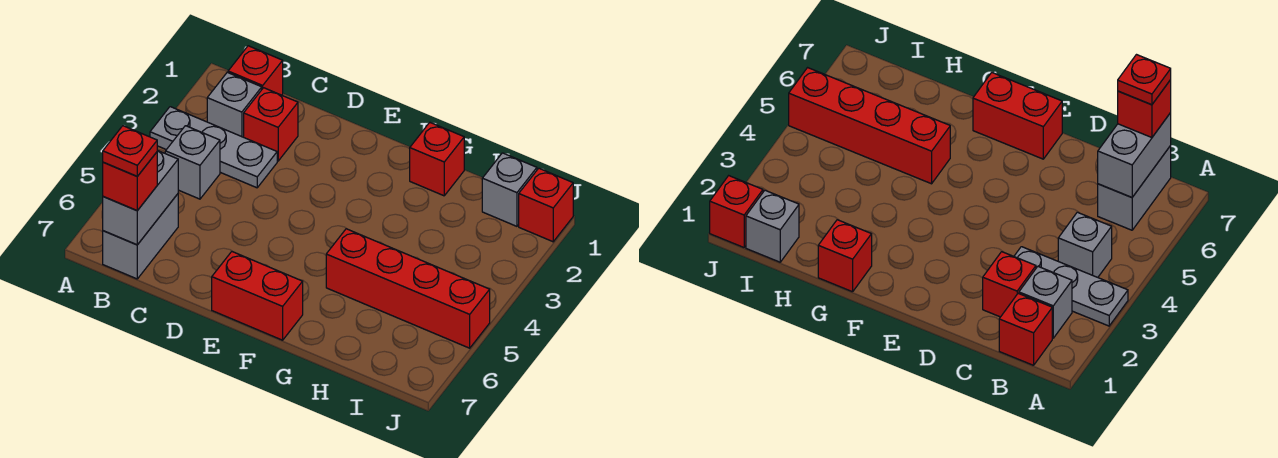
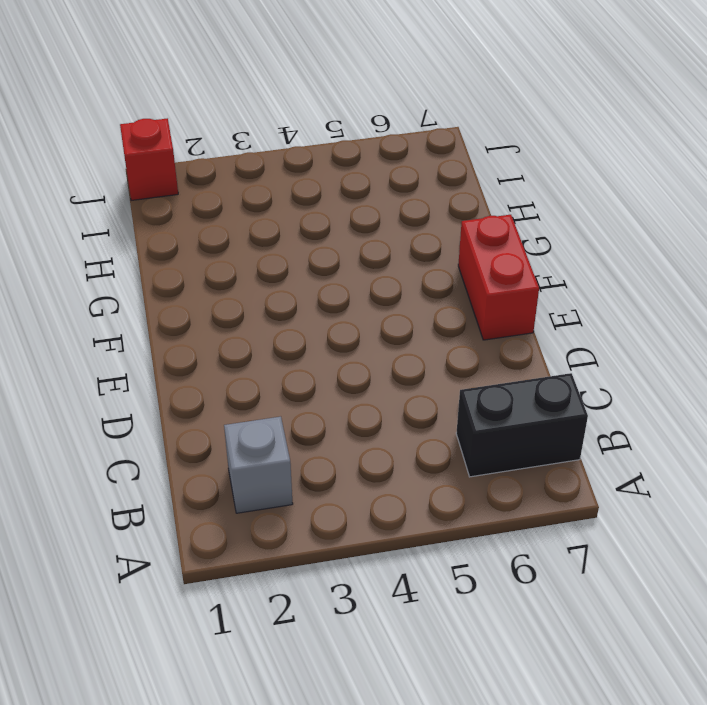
black brick B6:B7 level 1 -> grey brick B6:B7 level 1
none -> grey plate A3:C3 level 1
none -> red brick B1 level 1
none -> grey brick B4 level 1

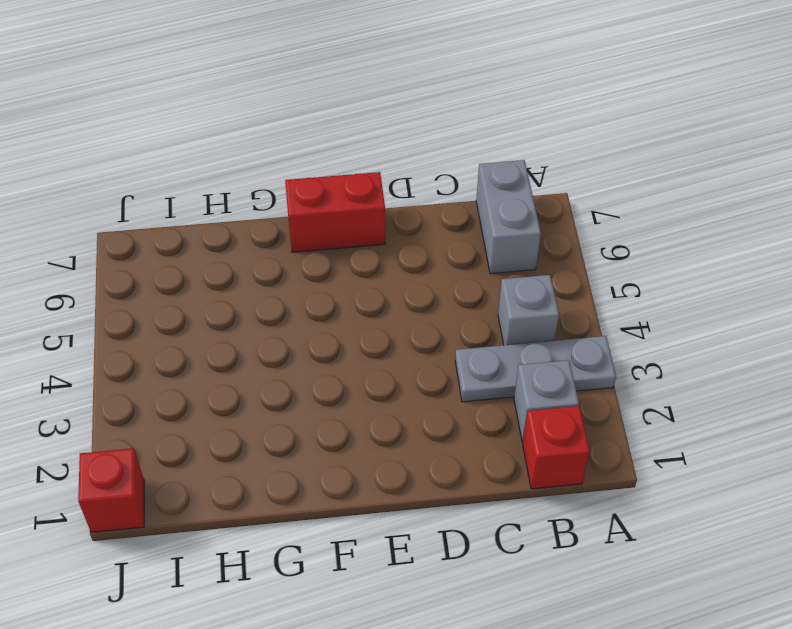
none -> red brick C2 level 1
none -> red brick G1 level 1
none -> red brick G5:J5 level 1

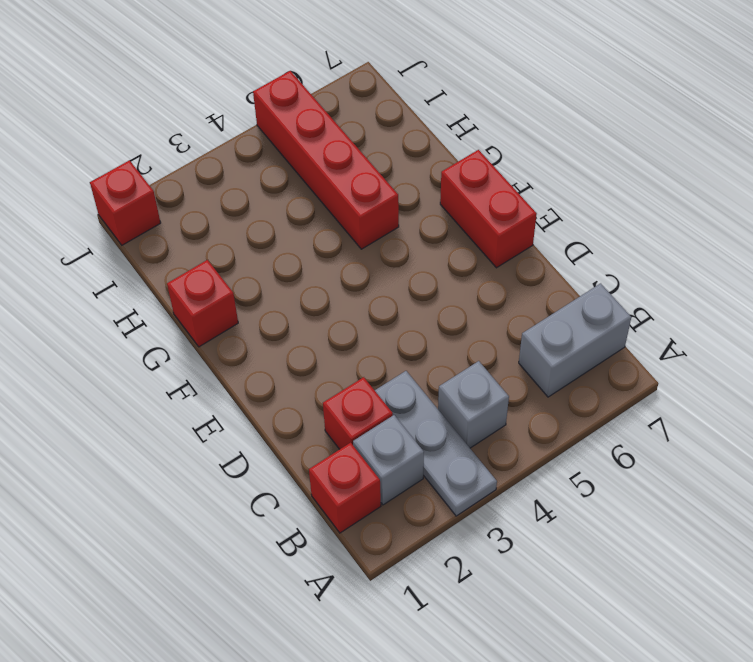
none -> grey brick I1 level 1
none -> grey brick B6:B7 level 2
none -> red brick B7 level 3

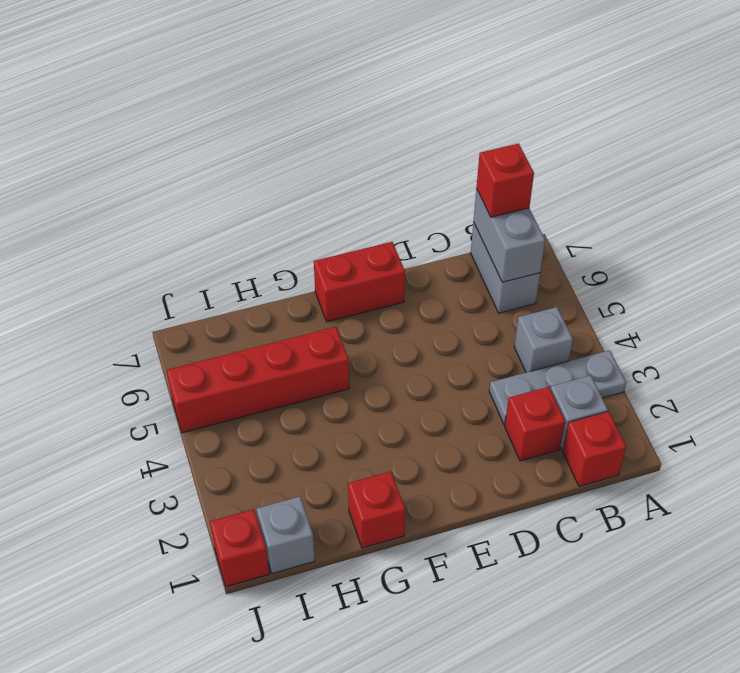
none -> red plate B7 level 4

